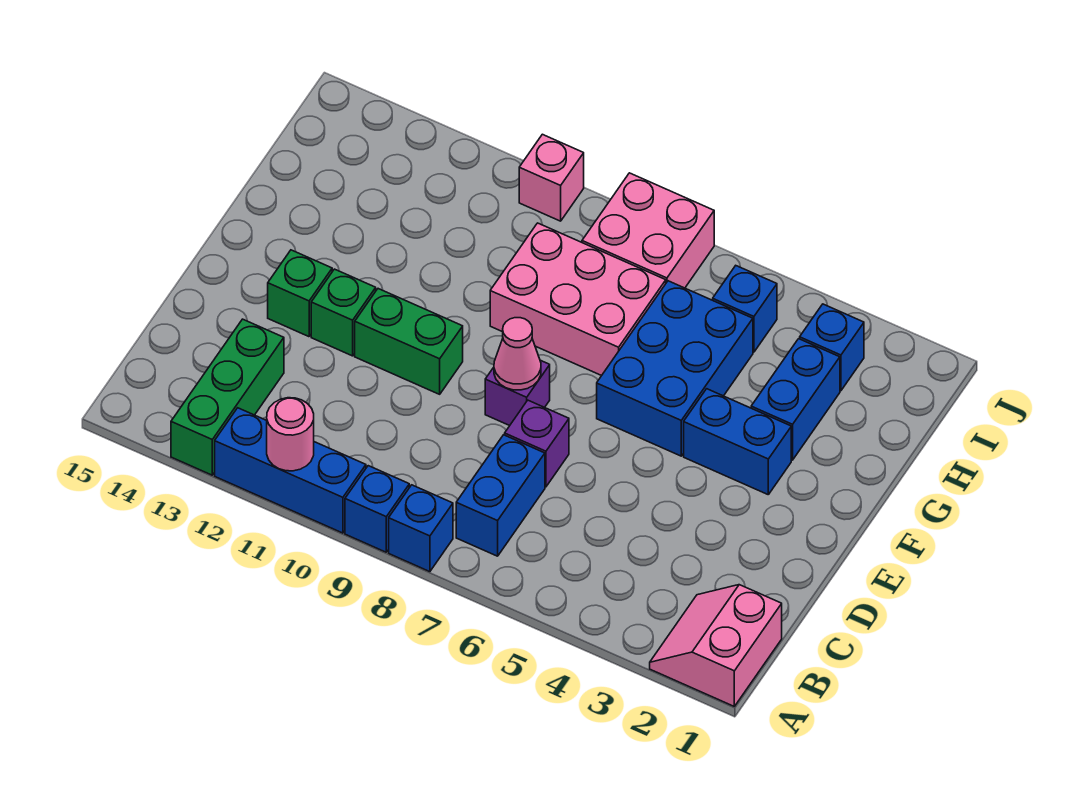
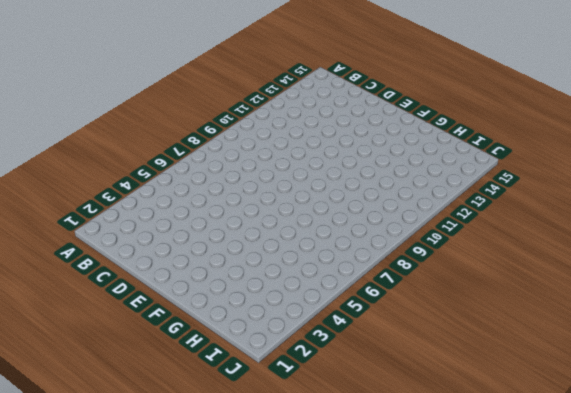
none -> pink slope A1:B2 level 1 top 1
none -> blue brick A8 level 1
none -> blue brick A9 level 1

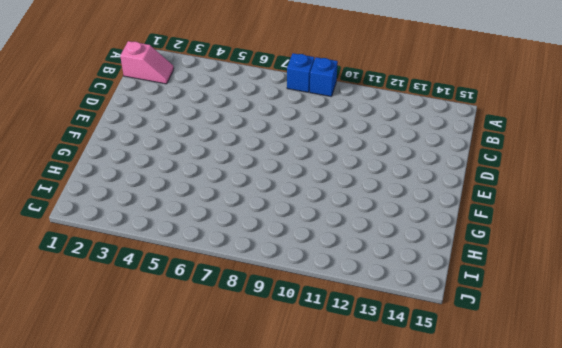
pink slope B1:B2 level 1 top 1 -> pink slope A1:B2 level 1 top 1
none -> blue brick A10:A12 level 1
none -> green brick A13:C13 level 1
none -> blue brick B7:C7 level 1

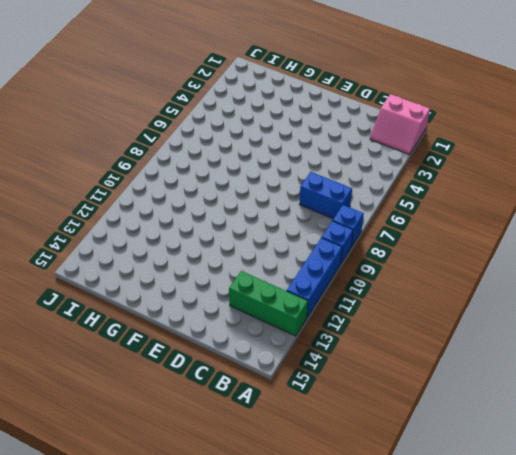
none -> purple brick D7 level 1
none -> purple brick E8 level 1
none -> green brick E10:E11 level 1

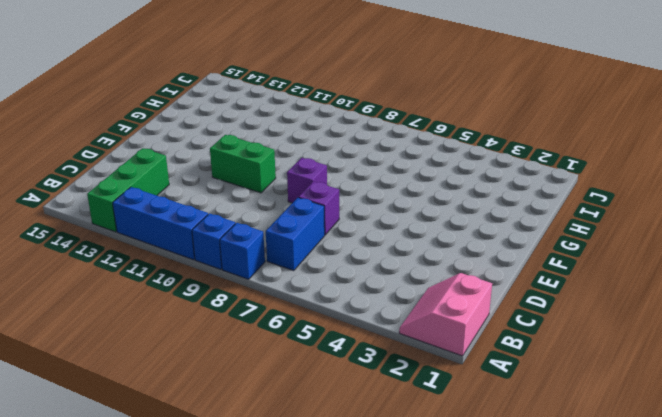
none -> green brick E12 level 1
none -> green brick E13 level 1
none -> blue brick F3:F4 level 1

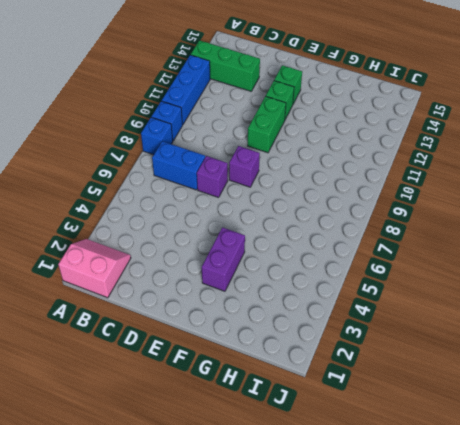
purple brick F3:F4 level 1 -> blue brick F3:F4 level 1
none -> blue brick F5:H6 level 1
none -> blue brick G3:H3 level 1
none -> pink brick G7:H9 level 1

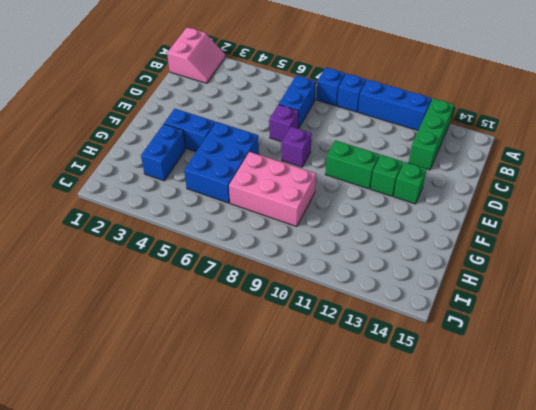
none -> blue brick I3 level 1
none -> blue brick I5 level 1
none -> pink brick I7:J8 level 1

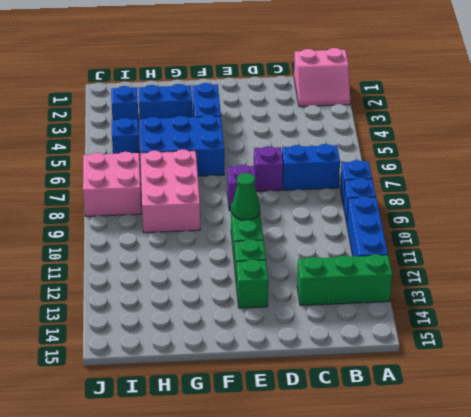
green cone E10 level 2 -> none
none -> pink brick J10 level 1
none -> pink round brick A11 level 2
none -> pink cone E8 level 2

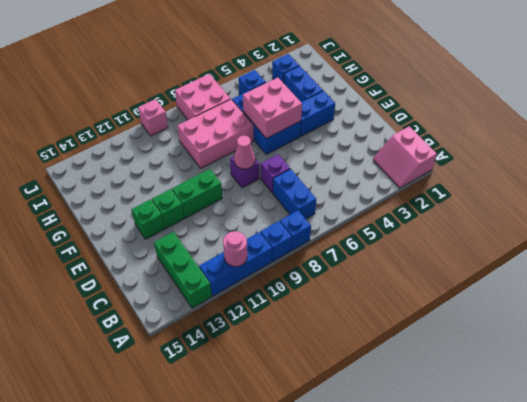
pink brick F5:G6 level 2 -> none

